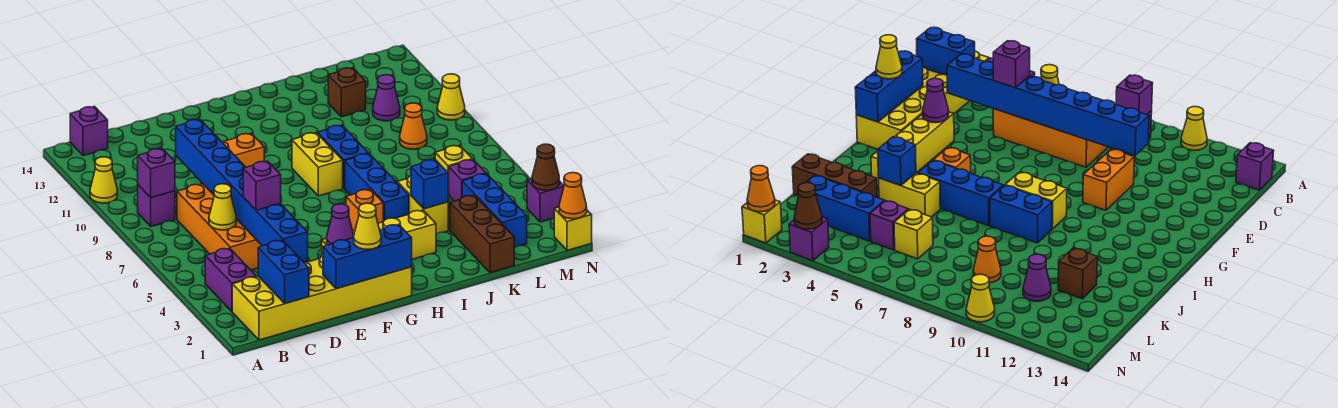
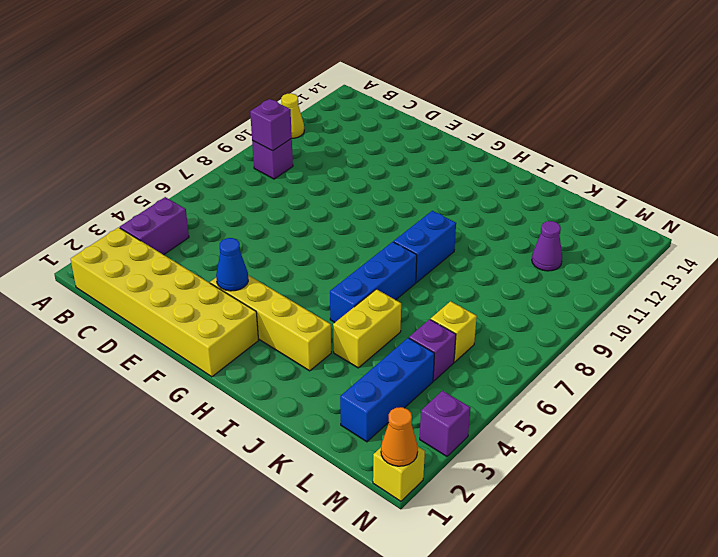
blue cone F3 level 2 -> purple cone F3 level 2
none -> purple brick B14 level 1
none -> orange brick C5:D8 level 1
none -> orange brick E10:F10 level 1
none -> orange brick H5 level 1

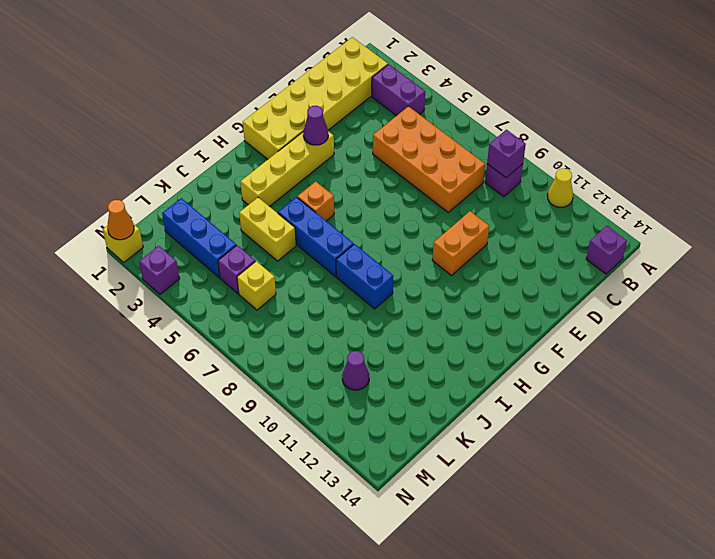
none -> yellow brick H8:H9 level 1
none -> brown brick K1:K3 level 1
none -> brown brick K12 level 1
none -> orange cone L9 level 1

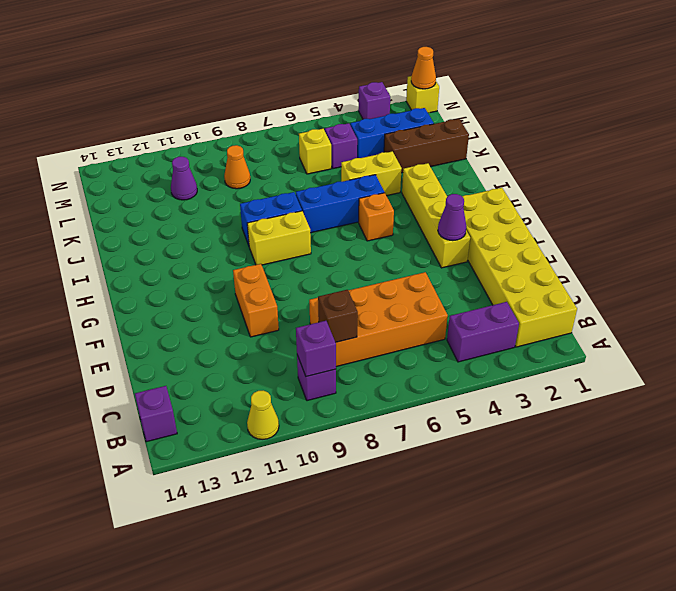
brown brick C8 level 2 -> brown brick K12 level 1
none -> yellow cone N10 level 1
none -> blue brick C1:C2 level 2
none -> yellow cone C6 level 2
none -> blue brick D3:D10 level 2

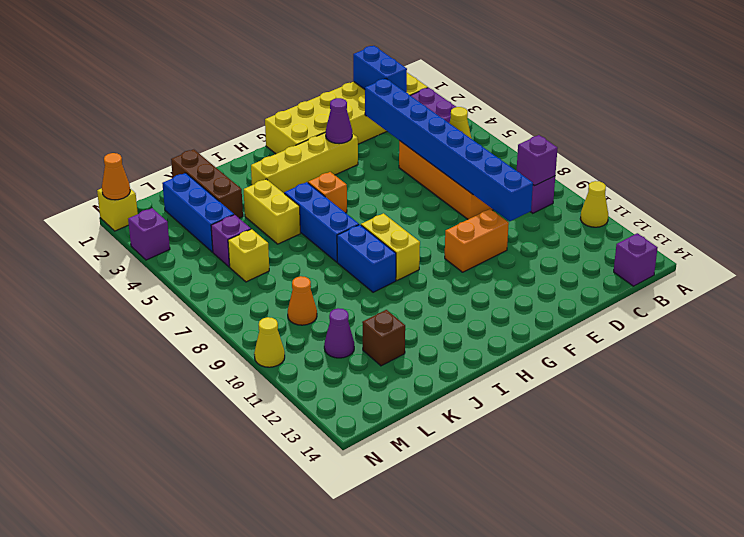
none -> blue brick E1:G1 level 2
none -> blue brick J4 level 2
none -> brown cone N3 level 2
none -> purple brick D5 level 3

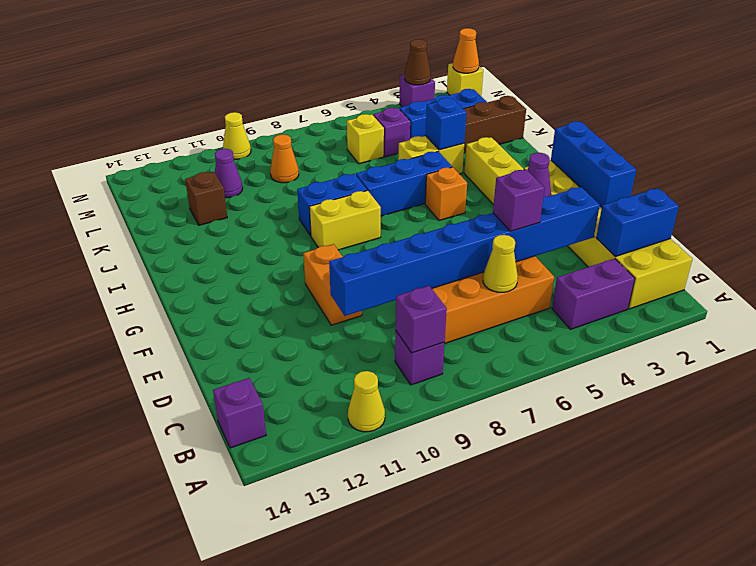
none -> yellow cone F1 level 3

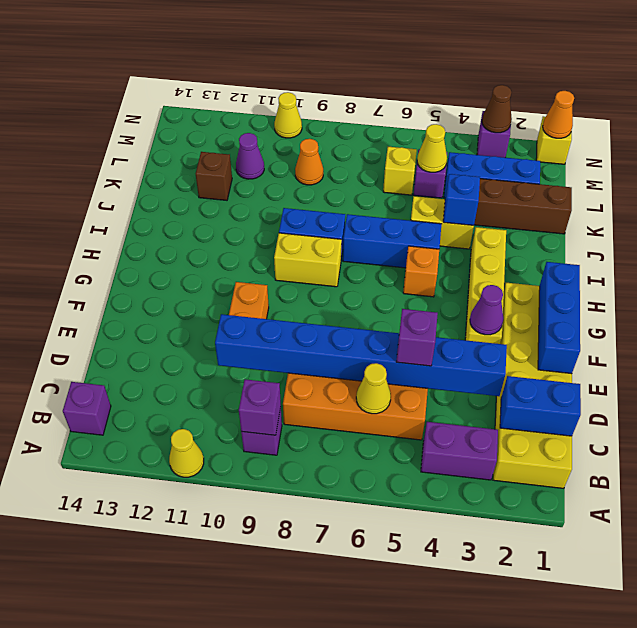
yellow cone L5 level 2 -> yellow cone F1 level 3

